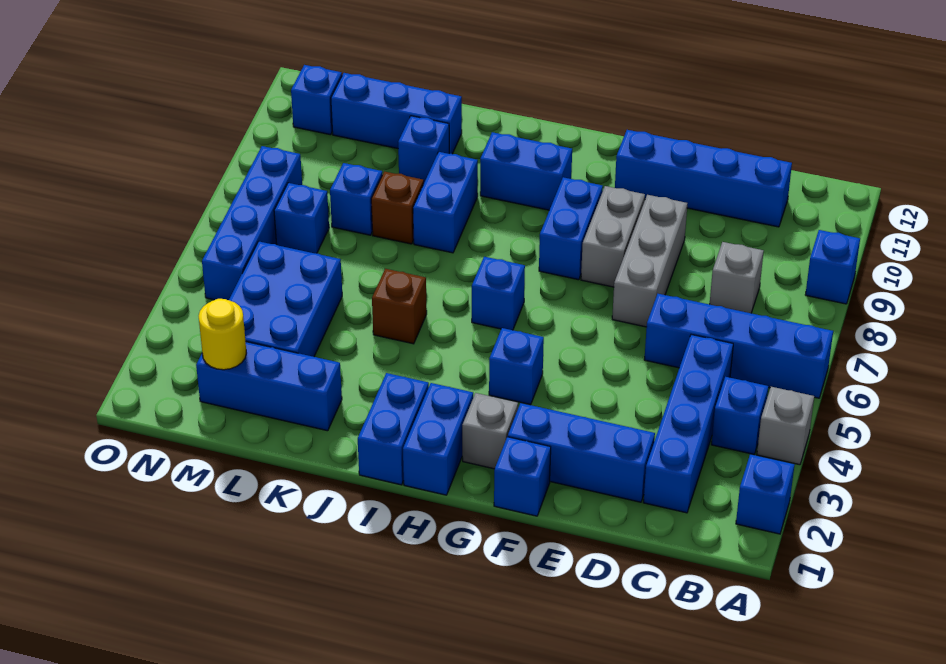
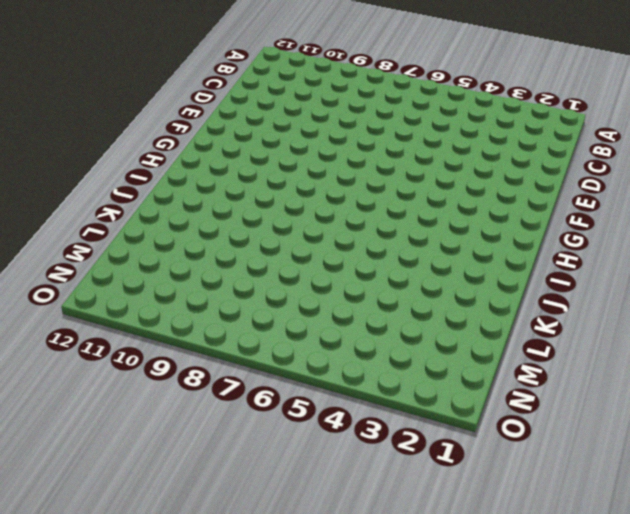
none -> blue brick A2 level 1
none -> grey brick A4 level 1
none -> blue brick A6:D6 level 1
none -> blue brick A9 level 1

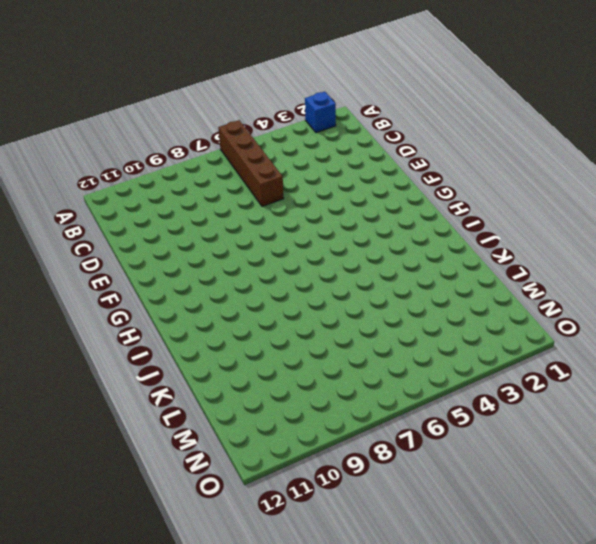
brown brick A6:D6 level 1 -> blue brick A6:D6 level 1
none -> grey brick A4 level 1
none -> blue brick A9 level 1
none -> blue brick B4 level 1
none -> blue brick C2:C5 level 1

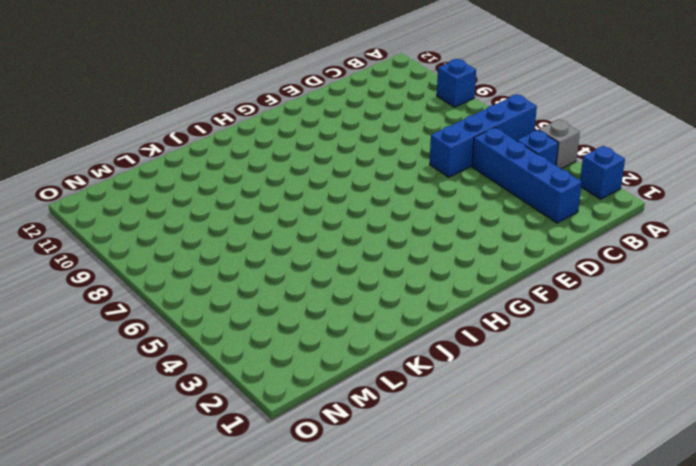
none -> grey brick C8 level 1
none -> blue brick C11:F11 level 1
none -> blue brick D2:F2 level 1
none -> grey brick E7:E9 level 1

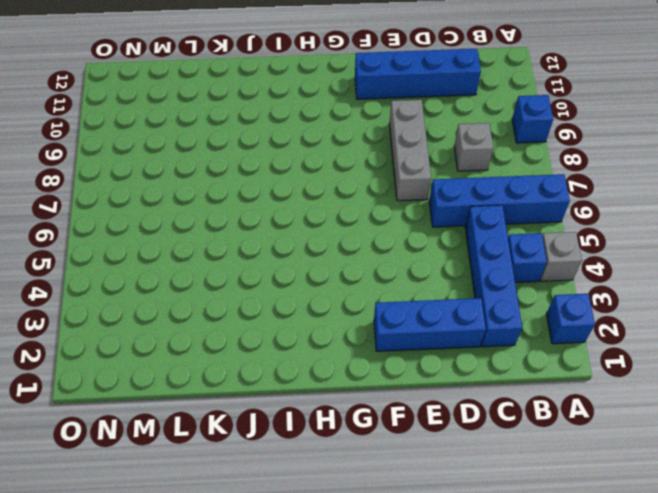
none -> blue brick F1 level 1
none -> grey brick F8:F9 level 1
none -> grey brick G2 level 1
none -> blue brick G4 level 1

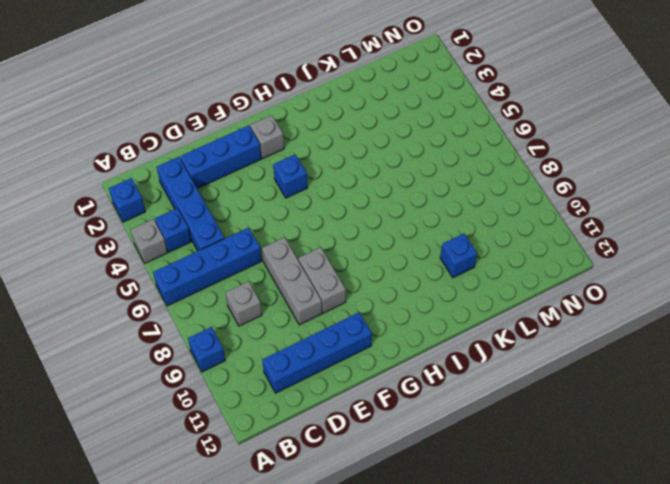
none -> blue brick F1 level 1
none -> blue brick G8:G9 level 1
none -> blue brick H1:H2 level 1
none -> blue brick H6 level 1

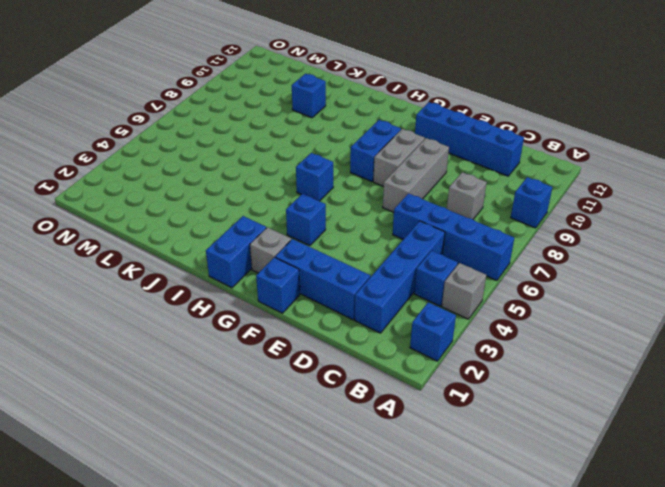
none -> blue brick H10:I10 level 1
none -> blue brick I1:I2 level 1
none -> brown brick J5 level 1
none -> blue brick J8:J9 level 1

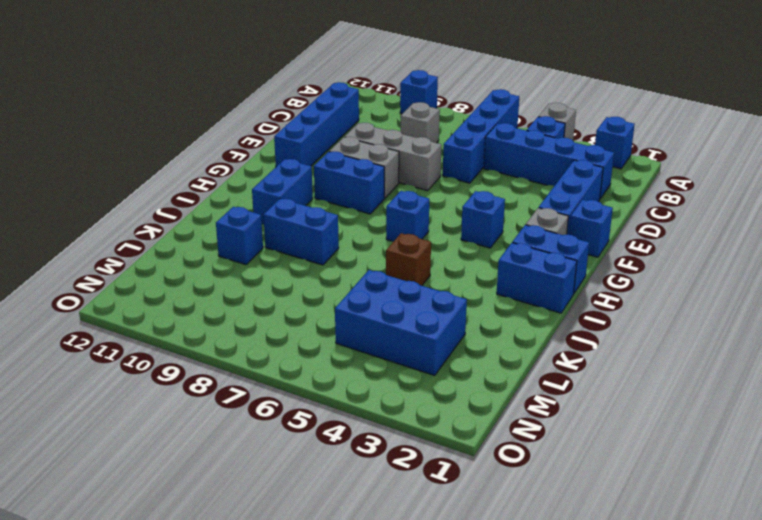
none -> blue brick K2:M2 level 1
none -> brown brick K8 level 1
none -> blue brick K11:M11 level 1
none -> blue brick L8 level 1

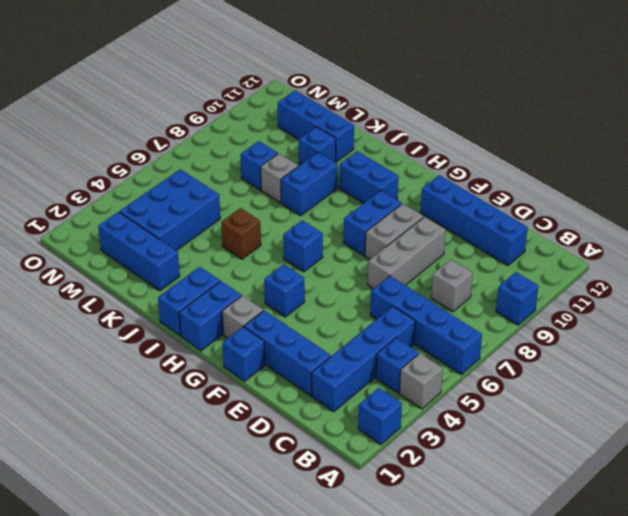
grey brick K8 level 1 -> brown brick K8 level 1
none -> blue brick M7 level 1
none -> blue brick N5:N8 level 1
none -> blue brick N11 level 1
none -> yellow round brick M2 level 2

